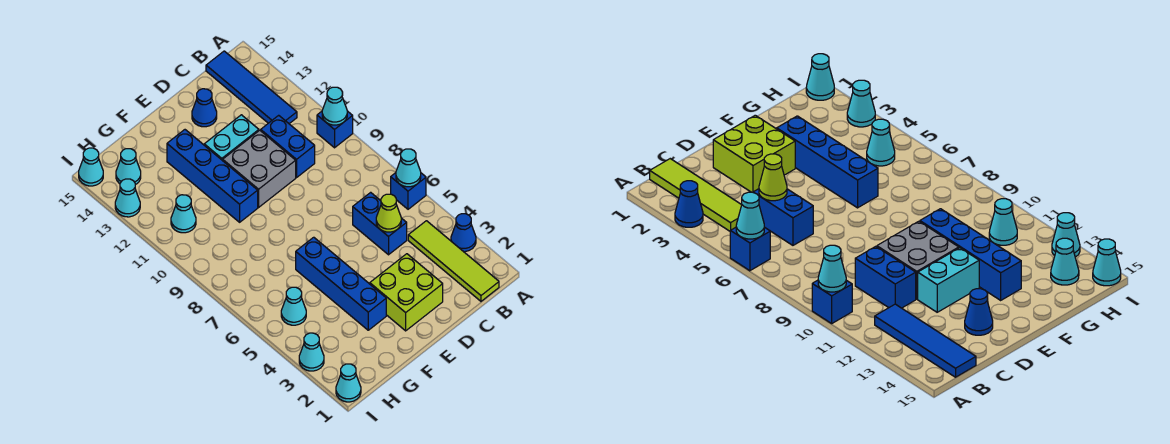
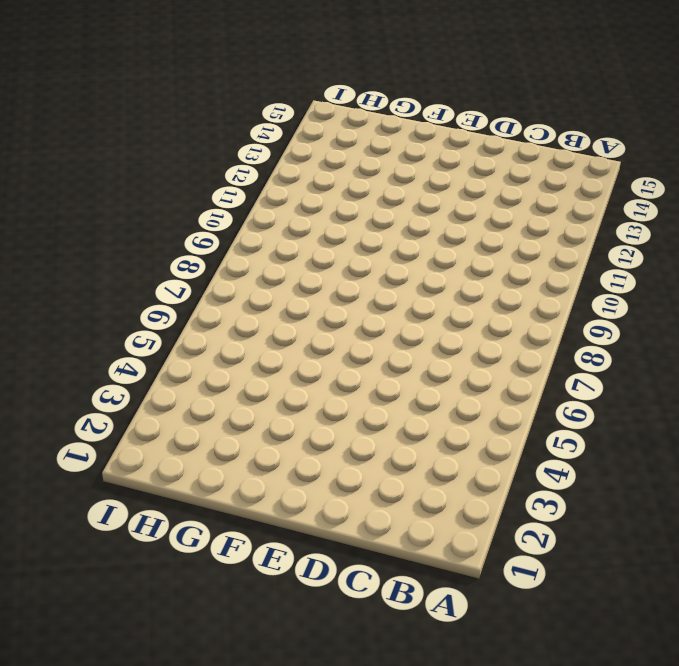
none -> blue cone A3 level 1
none -> blue brick A6 level 1
none -> blue brick A10 level 1

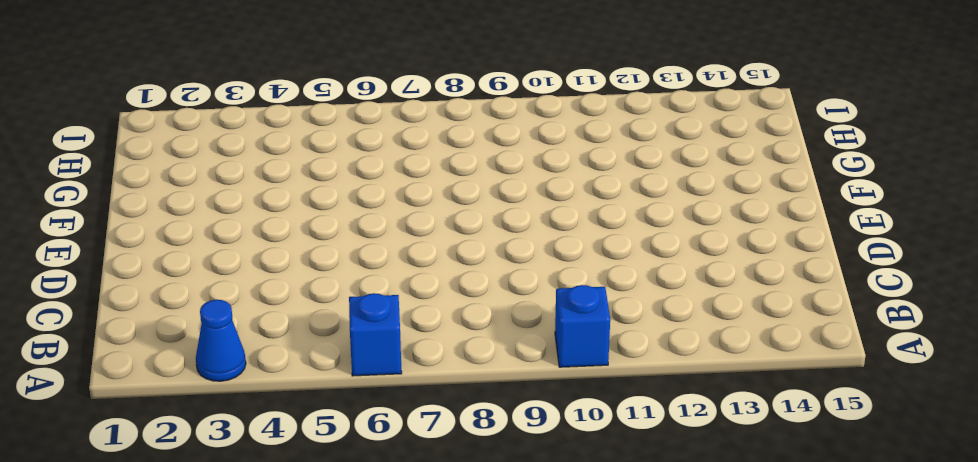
none -> lime tile B1:B4 level 1
none -> blue tile B12:B15 level 1
none -> blue brick C5:C6 level 1

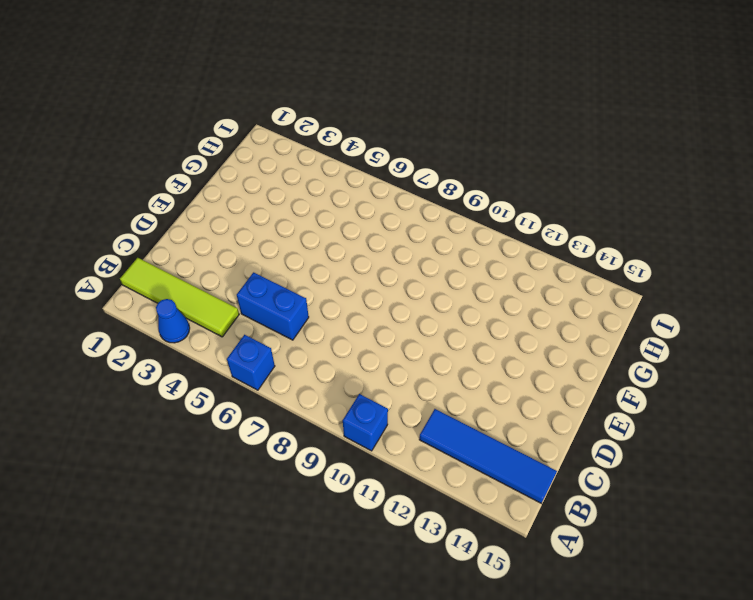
none -> blue brick C10:C11 level 1
none -> lime brick D2:E3 level 1
none -> grey brick D10:E11 level 1

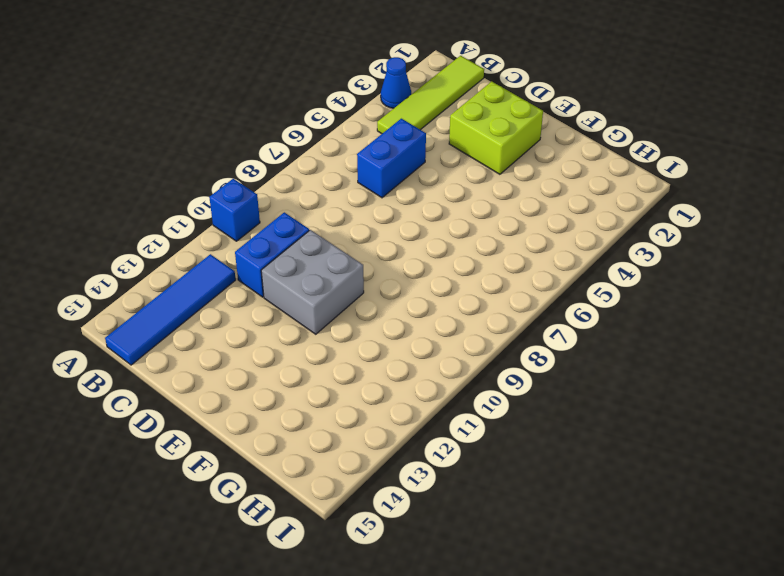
none -> blue brick A6 level 1
none -> cyan brick D12:E12 level 1
none -> blue cone D14 level 1

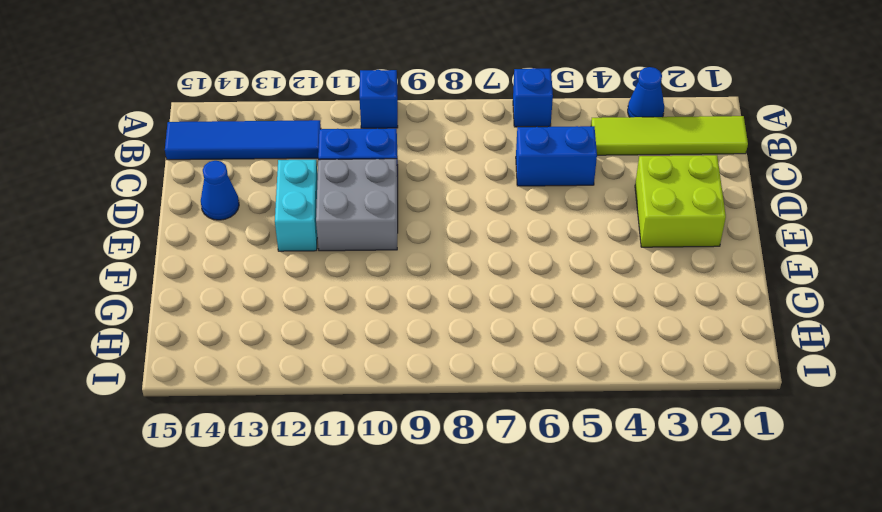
none -> blue brick F3:F6 level 1
none -> blue brick F10:F13 level 1
none -> cyan cone H5 level 1

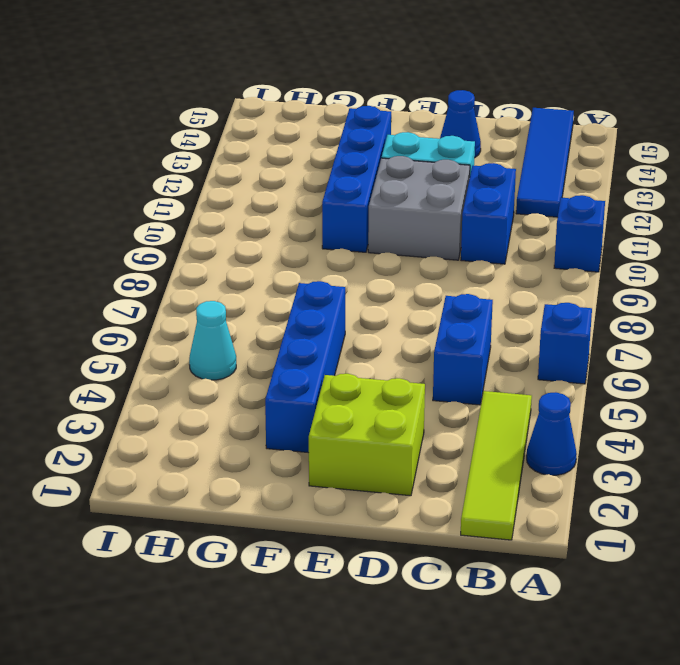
none -> cyan cone H11 level 1
none -> cyan cone H14 level 1
none -> cyan cone I1 level 1

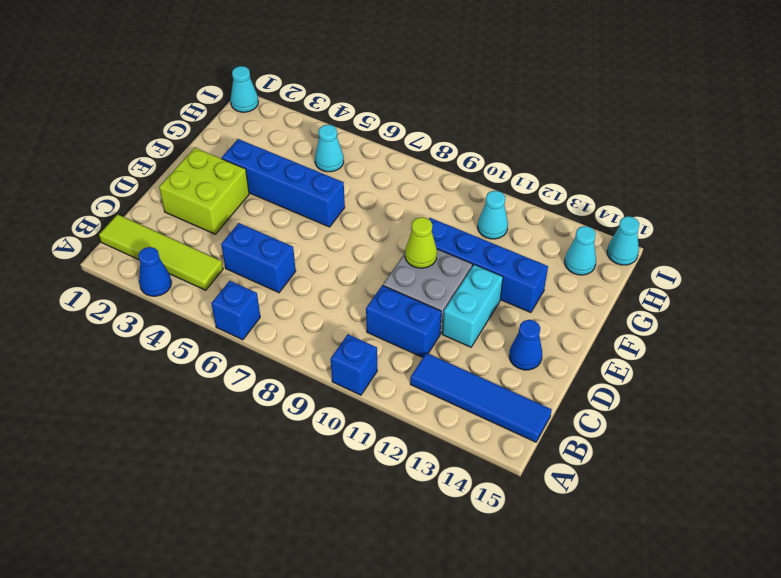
lime cone E10 level 2 -> lime cone C5 level 2
none -> cyan cone I3 level 1
none -> cyan cone I13 level 1
none -> cyan cone A6 level 2

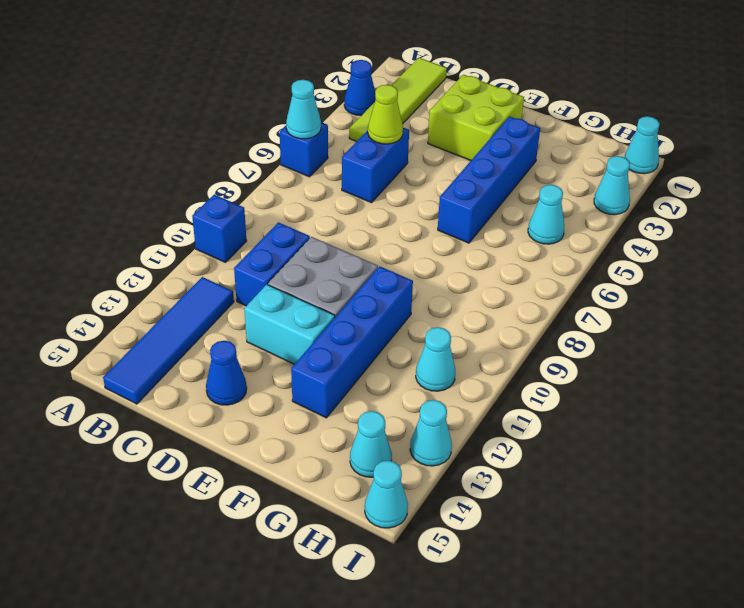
none -> cyan cone A10 level 2

